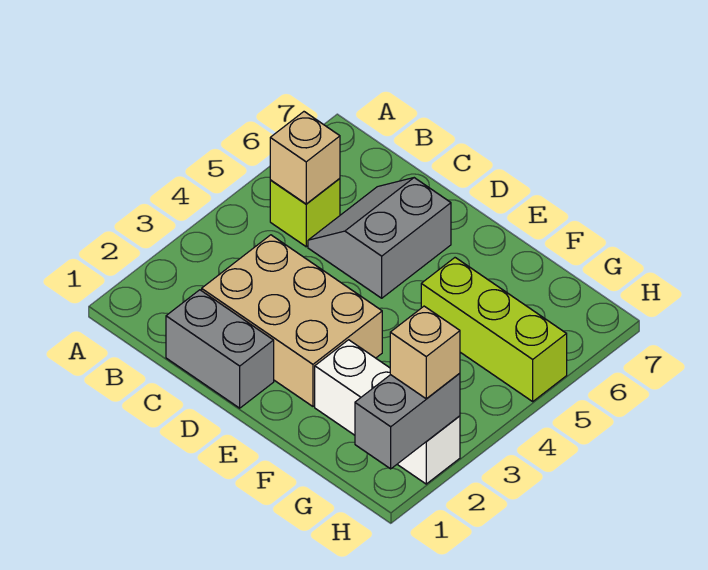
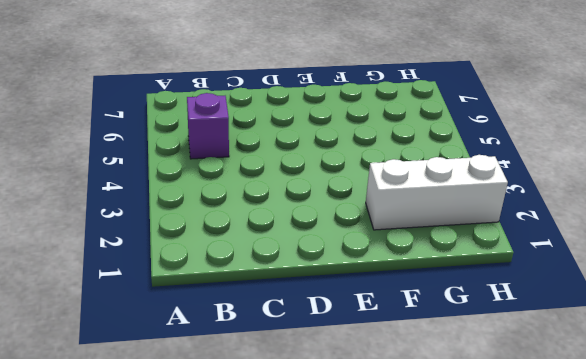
purple brick B5 level 1 -> lime brick B5 level 1
none -> grey brick C1:D1 level 1
none -> tan brick C2:E3 level 1

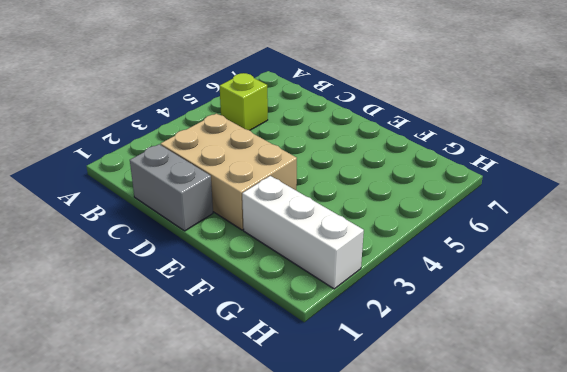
none -> grey slope C5:D6 level 1 top D
none -> lime brick F5:H5 level 1

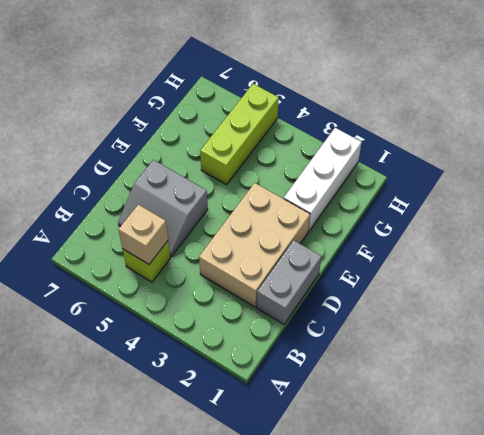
none -> grey brick H1:H2 level 2
none -> tan brick H2 level 3

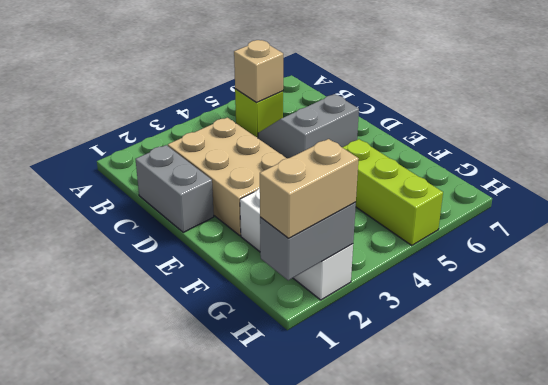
tan brick H1:H2 level 3 -> tan brick H2 level 3

